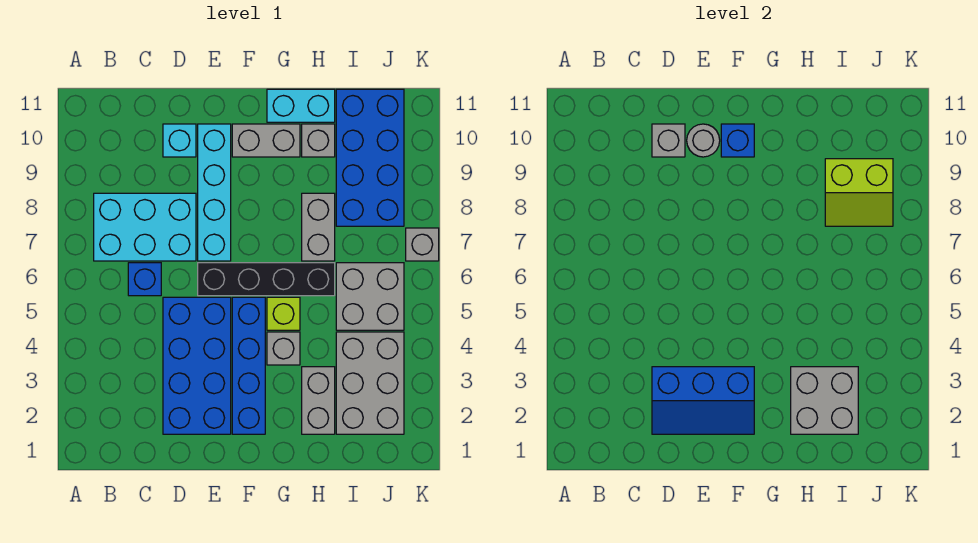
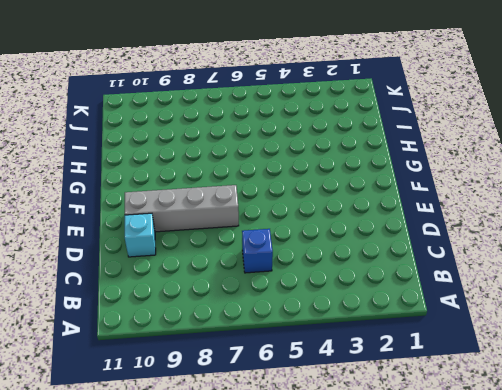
grey brick E7:E10 level 1 -> cyan brick E7:E10 level 1
none -> cyan brick B7:D8 level 1
none -> blue brick D2:E5 level 1
none -> black brick E6:H6 level 1

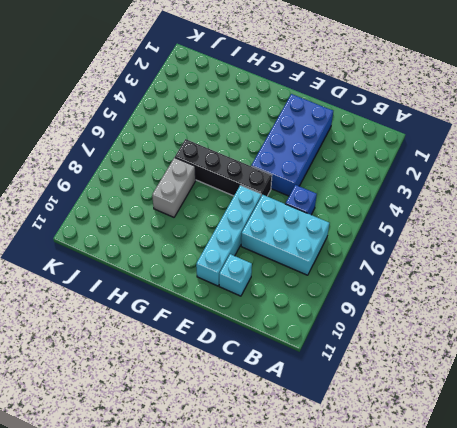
none -> blue brick F2:F5 level 1
none -> grey brick F10:G10 level 1
none -> grey brick G4 level 1

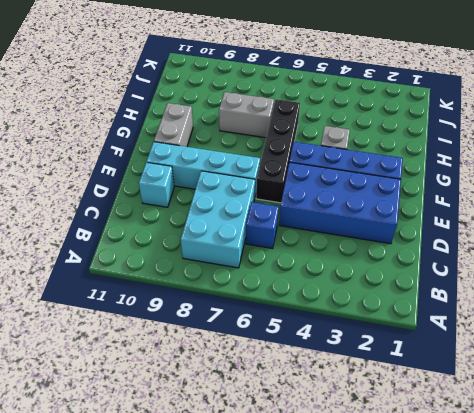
none -> lime brick G5 level 1
none -> cyan brick G11:H11 level 1
none -> grey brick H2:H3 level 1

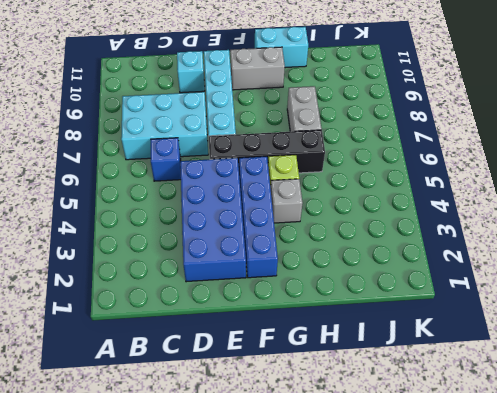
none -> grey brick H2:H3 level 1
none -> grey brick H10 level 1
none -> grey brick I2:J4 level 1

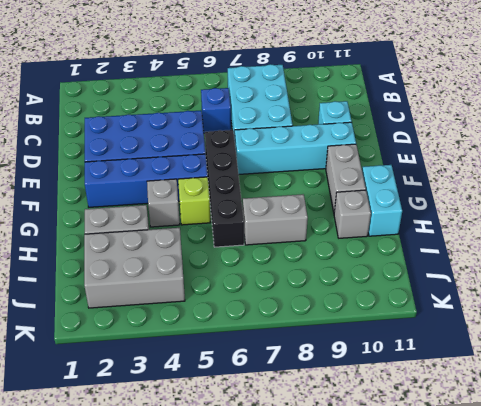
none -> grey brick I5:J6 level 1
none -> blue brick I8:J11 level 1
none -> grey brick K7 level 1

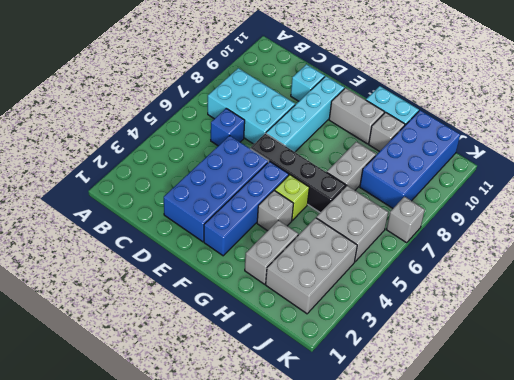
none -> blue slope D2:F3 level 2 top 3
none -> grey brick D10 level 2
none -> grey round brick E10 level 2

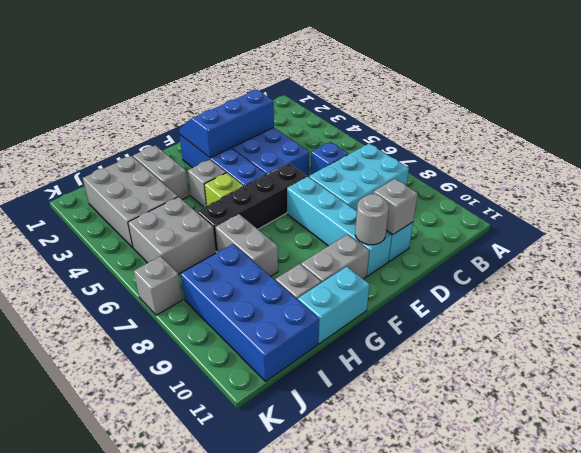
none -> blue brick F10 level 2
none -> grey brick H2:I3 level 2
none -> lime slope I8:J9 level 2 top 9

